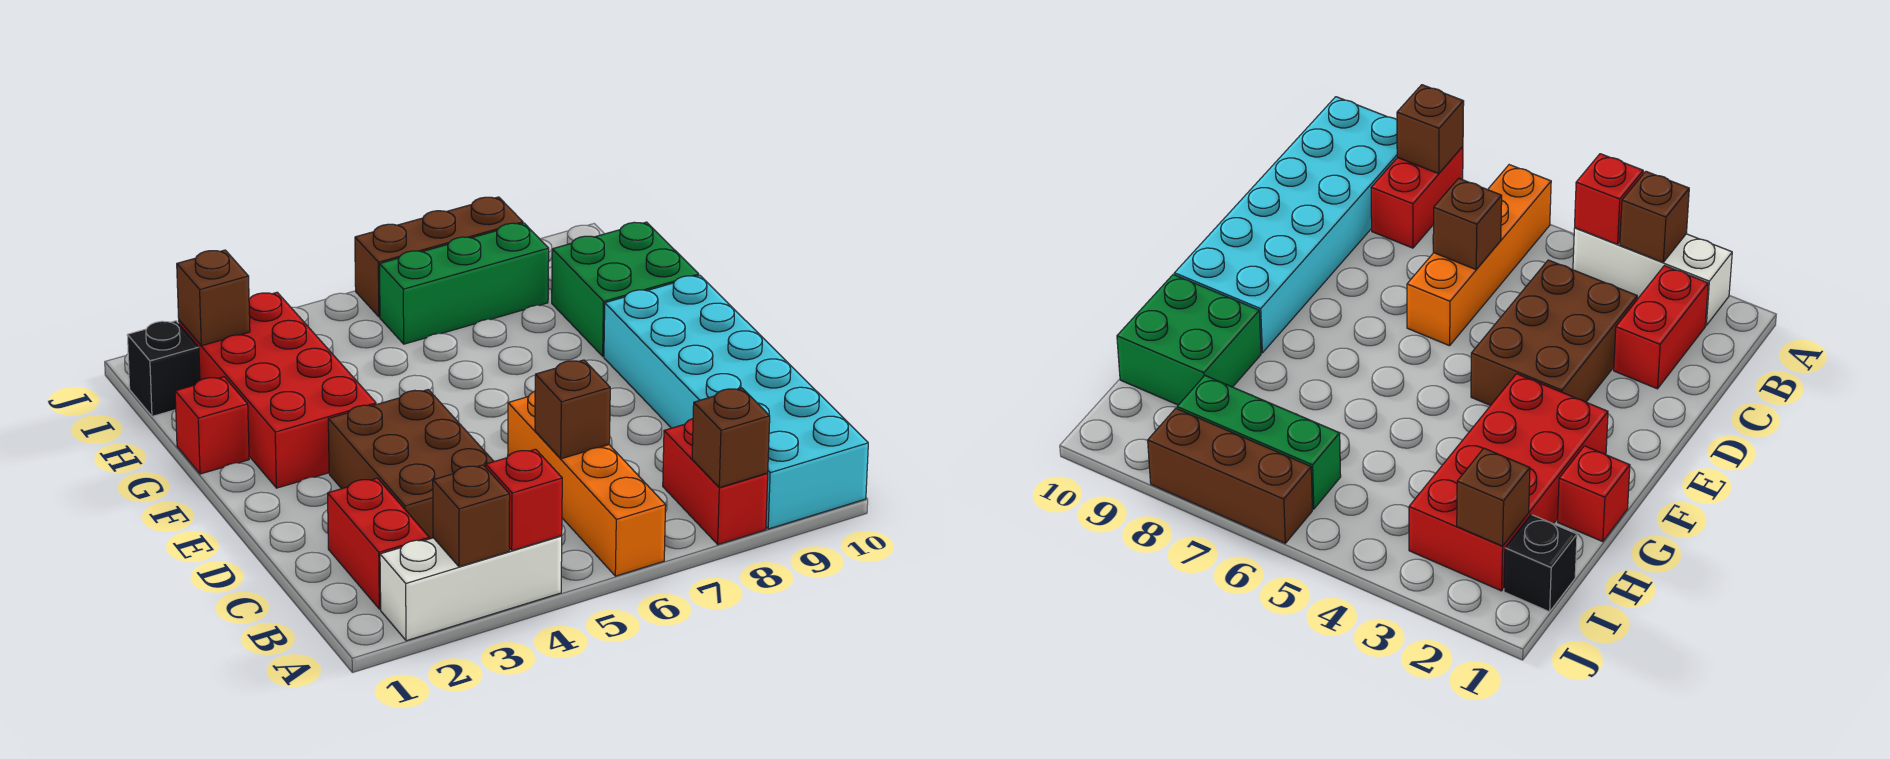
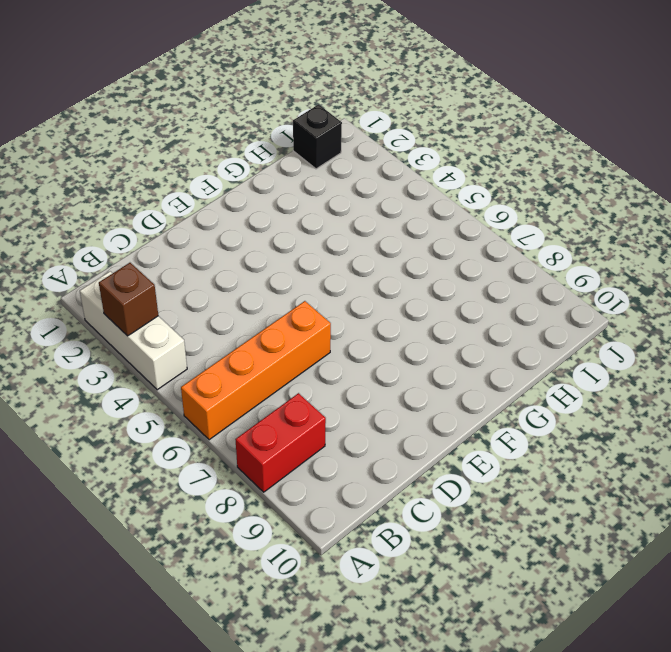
none -> cyan brick A9:F10 level 1
none -> red brick B2:C2 level 1
none -> brown brick C3:E4 level 1

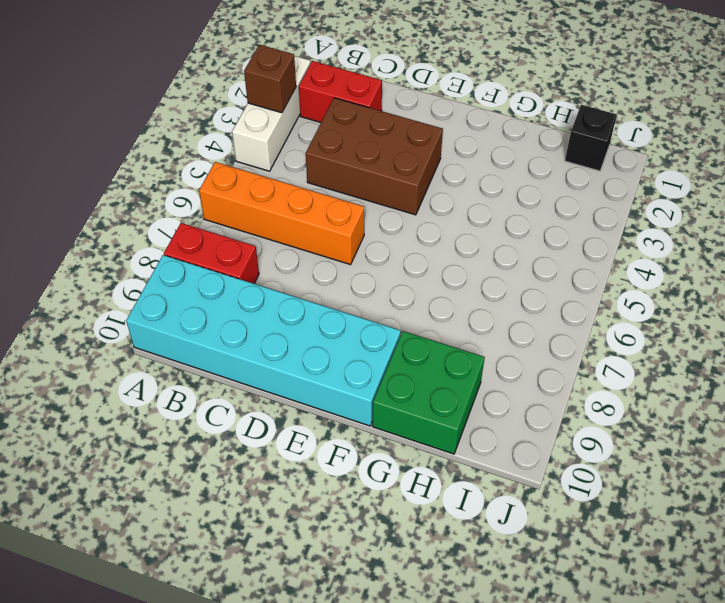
none -> red brick F2:I3 level 1
none -> red brick G1 level 1
none -> green brick I6:I8 level 1

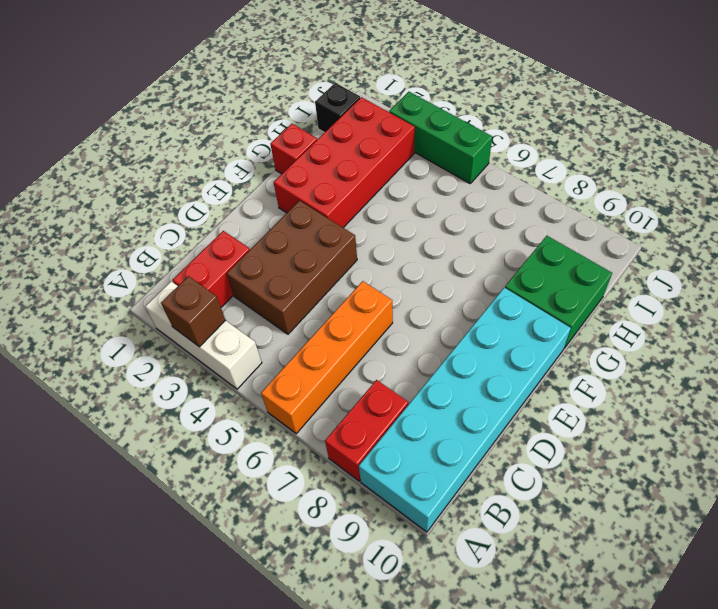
green brick J3:J5 level 1 -> green brick I6:I8 level 1
none -> brown brick J6:J8 level 1
none -> red brick A4 level 2
none -> brown brick A8 level 2

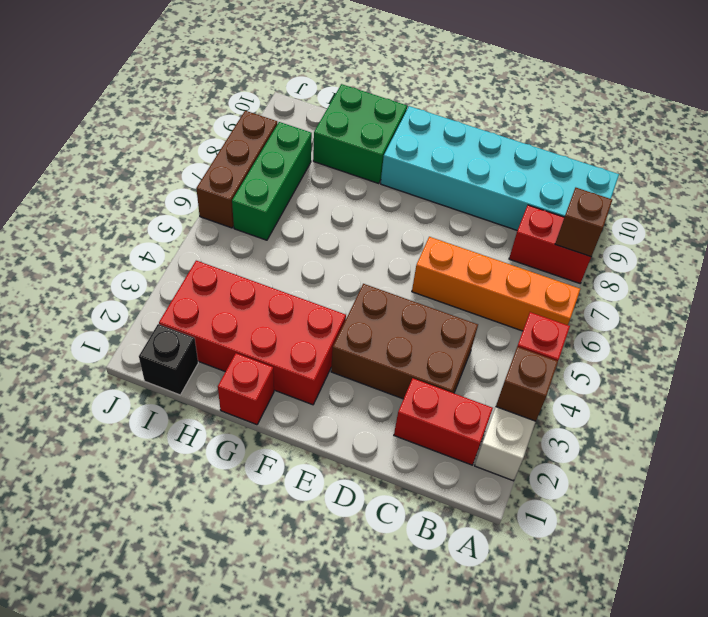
none -> brown brick C6 level 2
none -> brown brick I2 level 2

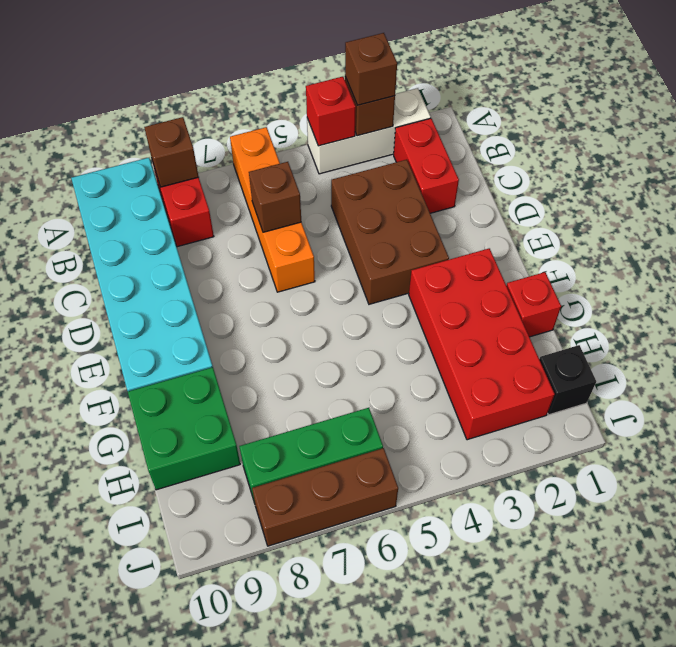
brown brick A3 level 3 -> brown brick I2 level 2

